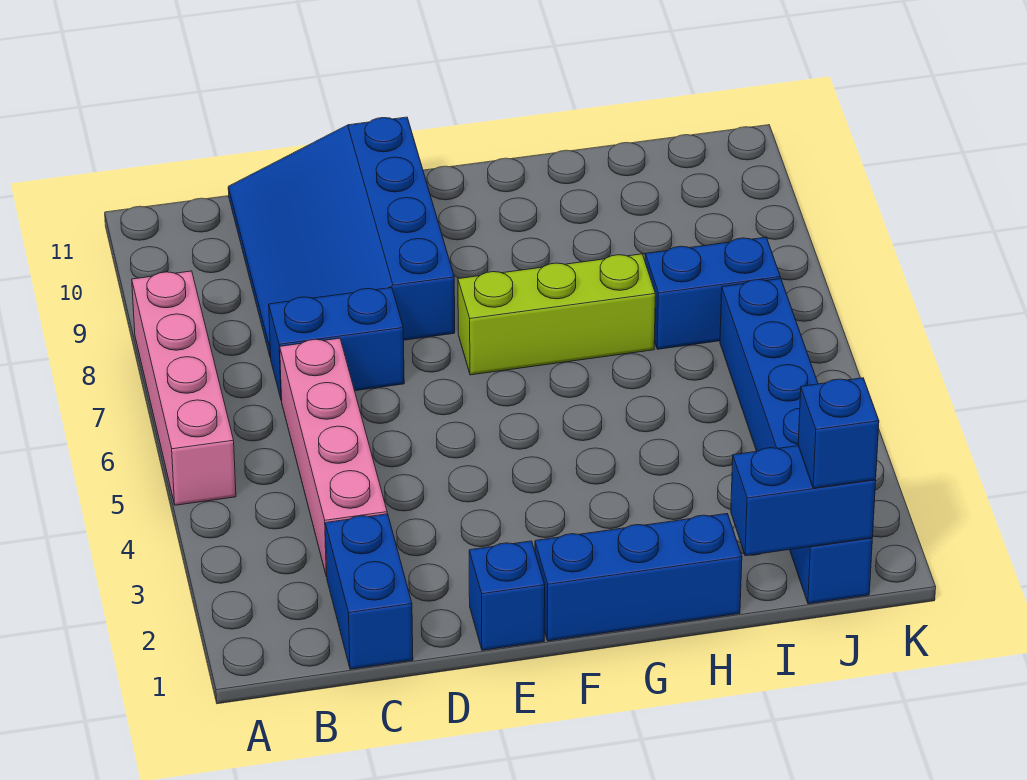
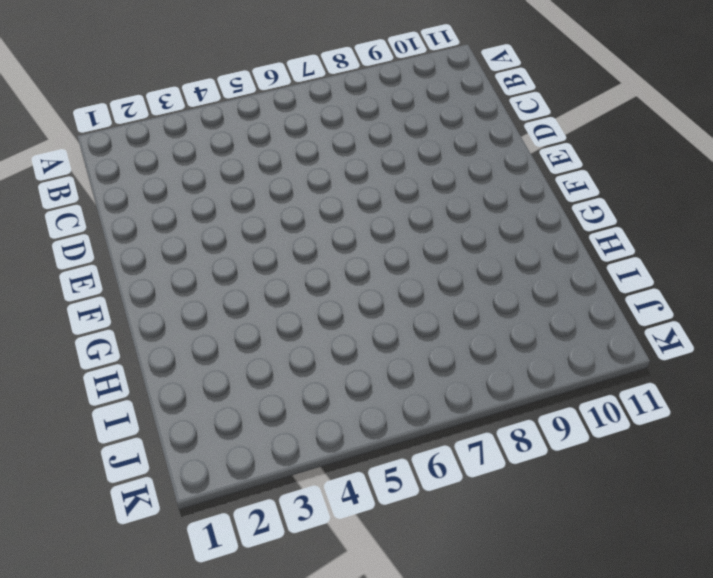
none -> pink brick A5:A8 level 1
none -> blue brick C1:C2 level 1
none -> pink brick C3:C6 level 1

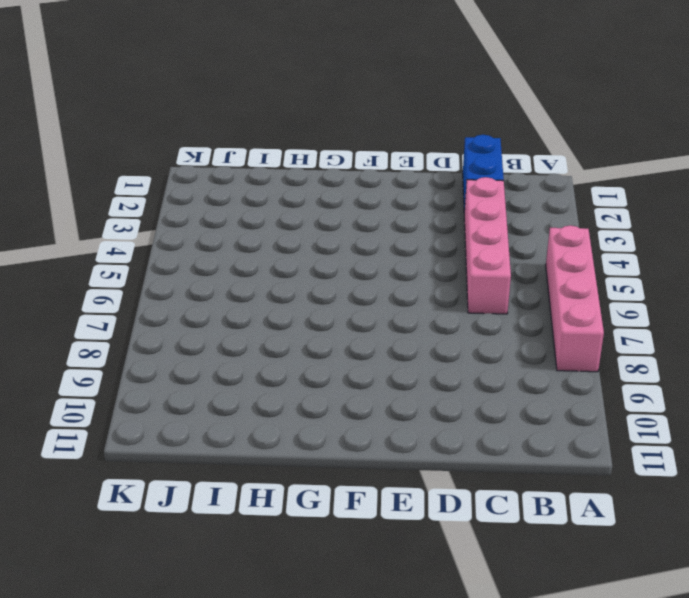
none -> blue brick C7:D7 level 1
none -> blue slope C8:E11 level 1 top E
none -> blue brick E1 level 1

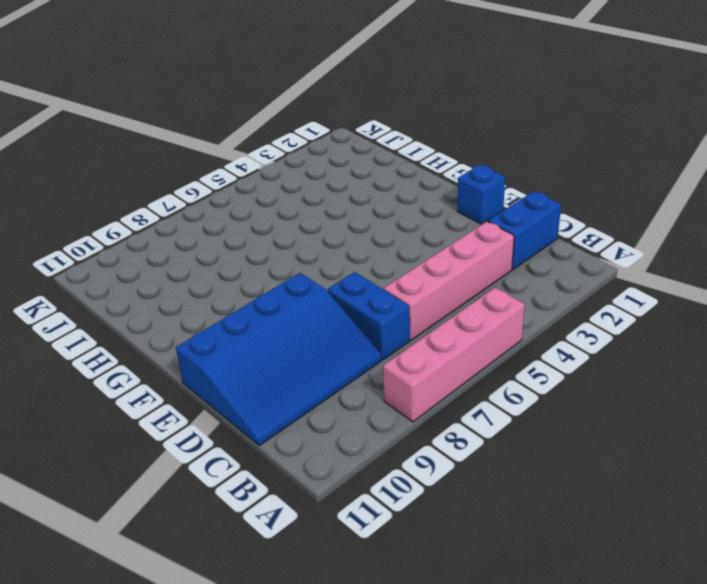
none -> blue brick F1:H1 level 1
none -> lime brick F7:H7 level 1
none -> blue brick I7:J7 level 1

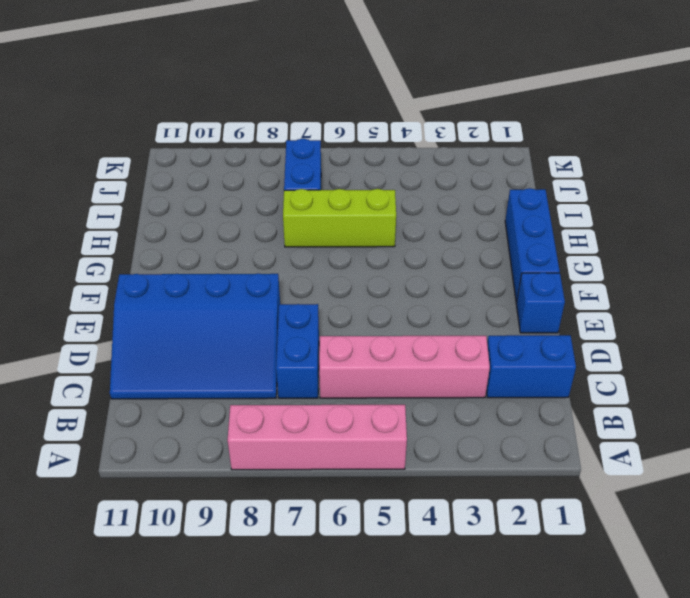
lime brick H5:H7 level 1 -> lime brick F7:H7 level 1
none -> blue brick J1:J6 level 1
none -> blue brick I1:J1 level 2
none -> blue brick J1 level 3

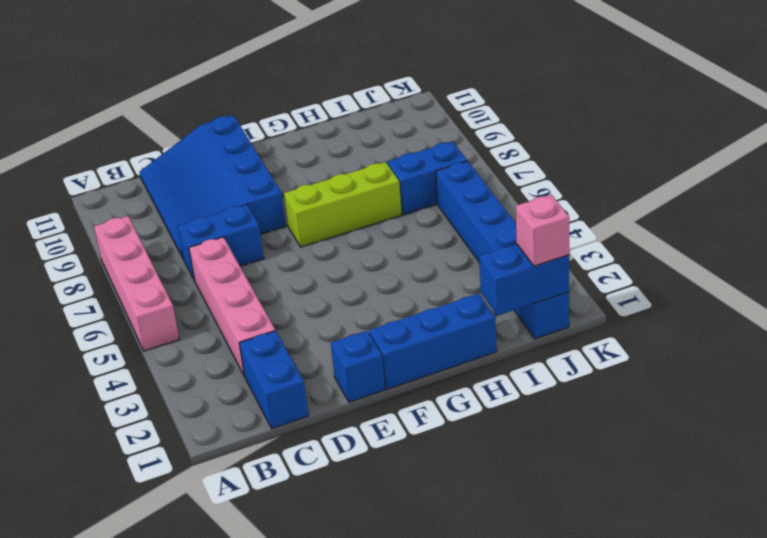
pink brick J1 level 3 -> blue brick J1 level 3

